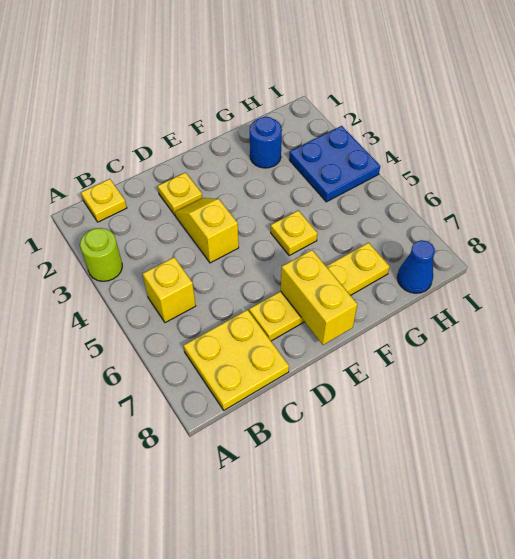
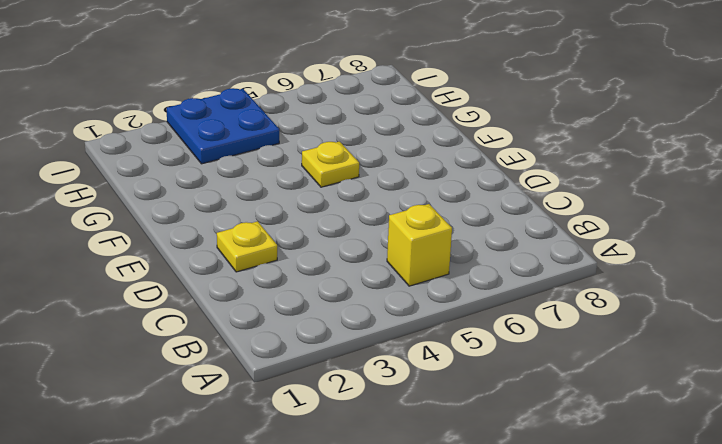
none -> lime round brick A3 level 1
none -> yellow plate B1 level 1
none -> yellow plate B7:C8 level 1

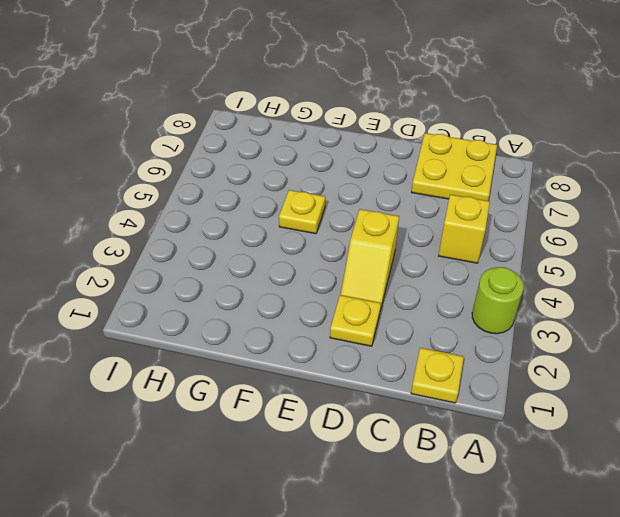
none -> yellow plate D7:G7 level 1
none -> blue round brick G2 level 1
none -> blue plate H3:I4 level 1

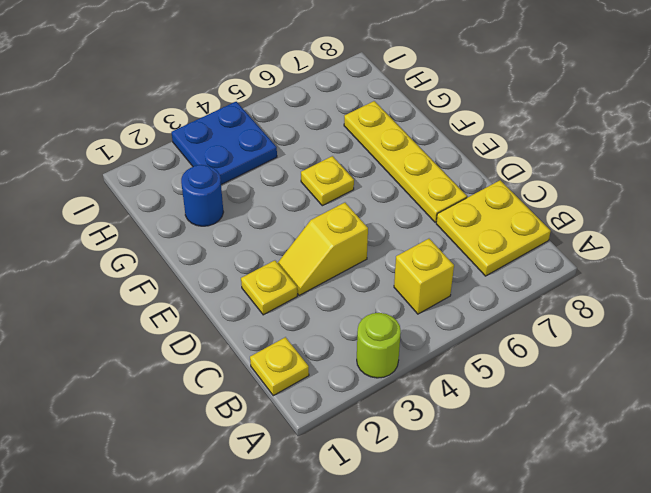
none -> blue cone H8 level 1
none -> yellow brick E7:E8 level 2

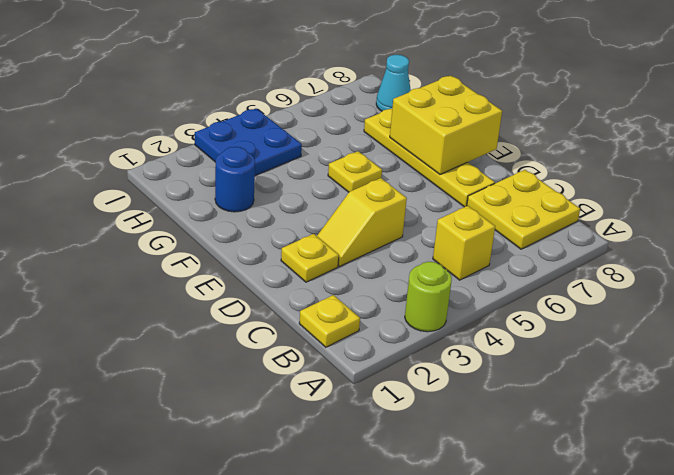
yellow brick E7:F8 level 2 -> yellow brick E7:E8 level 2
cyan cone H8 level 1 -> blue cone H8 level 1

